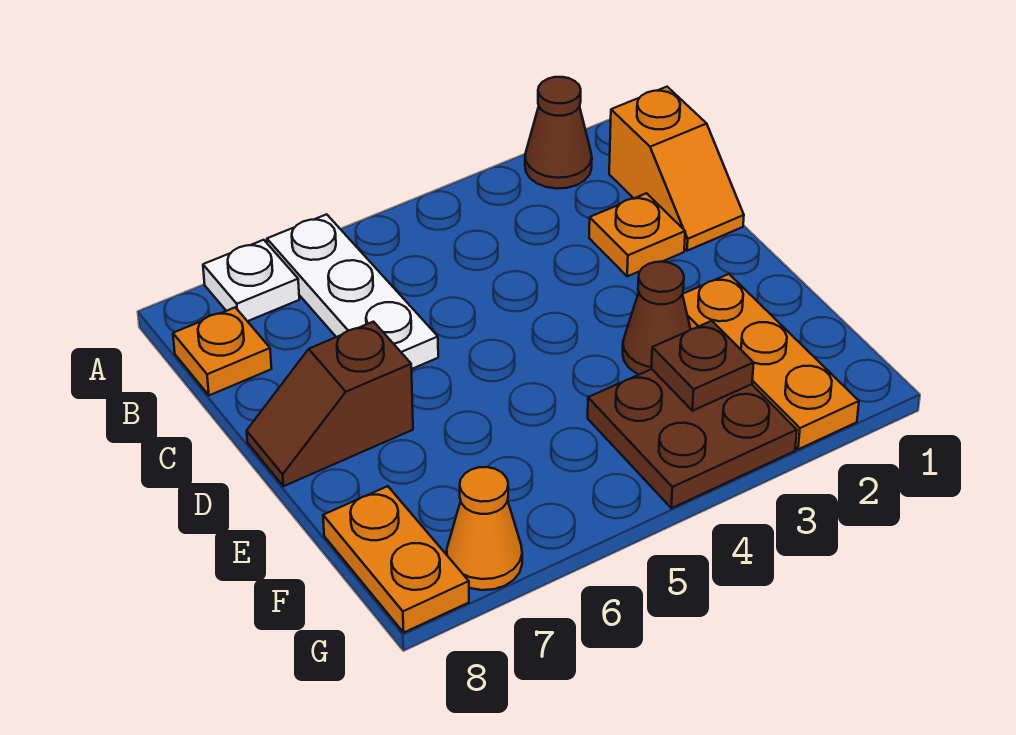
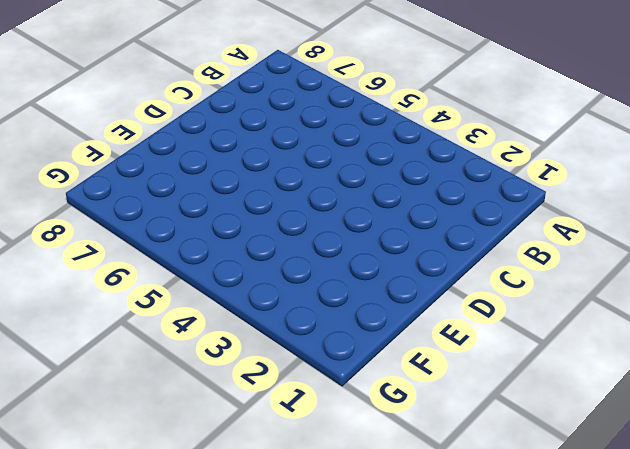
none -> brown cone A2 level 1
none -> white plate A6:C6 level 1
none -> white plate A7 level 1

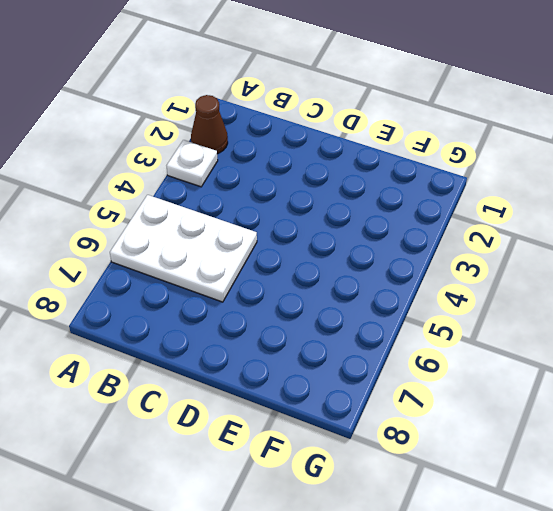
white plate A3 level 1 -> white plate A7 level 1
white plate A5:C6 level 1 -> white plate A6:C6 level 1
none -> orange slope B1:C1 level 1 top B
none -> orange plate B8 level 1
none -> orange plate C2 level 1

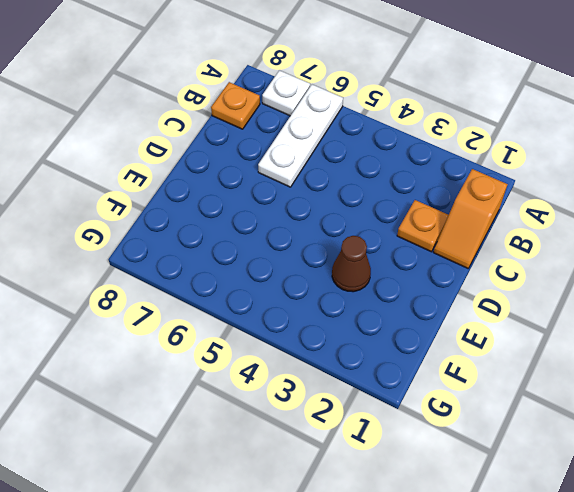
none -> brown cone A2 level 1
none -> brown slope D7:D8 level 1 top 7
none -> orange plate E2:G2 level 1

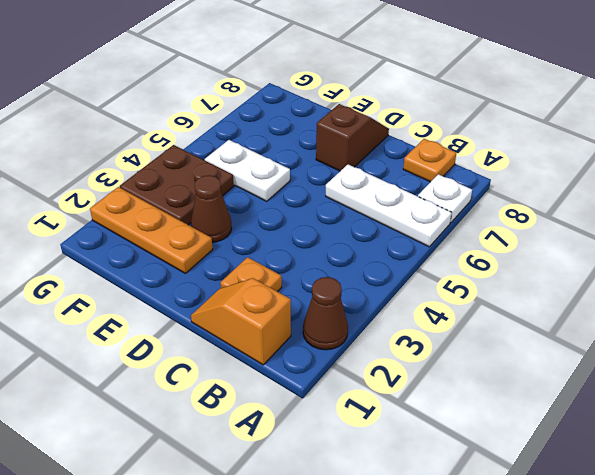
white plate E5:F5 level 1 -> none
none -> orange plate F8:G8 level 1
none -> orange cone G7 level 1
none -> brown plate F3 level 2

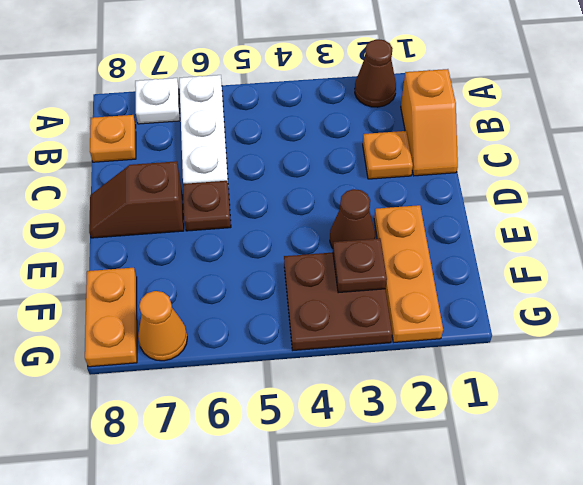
brown plate D6 level 1 -> none

